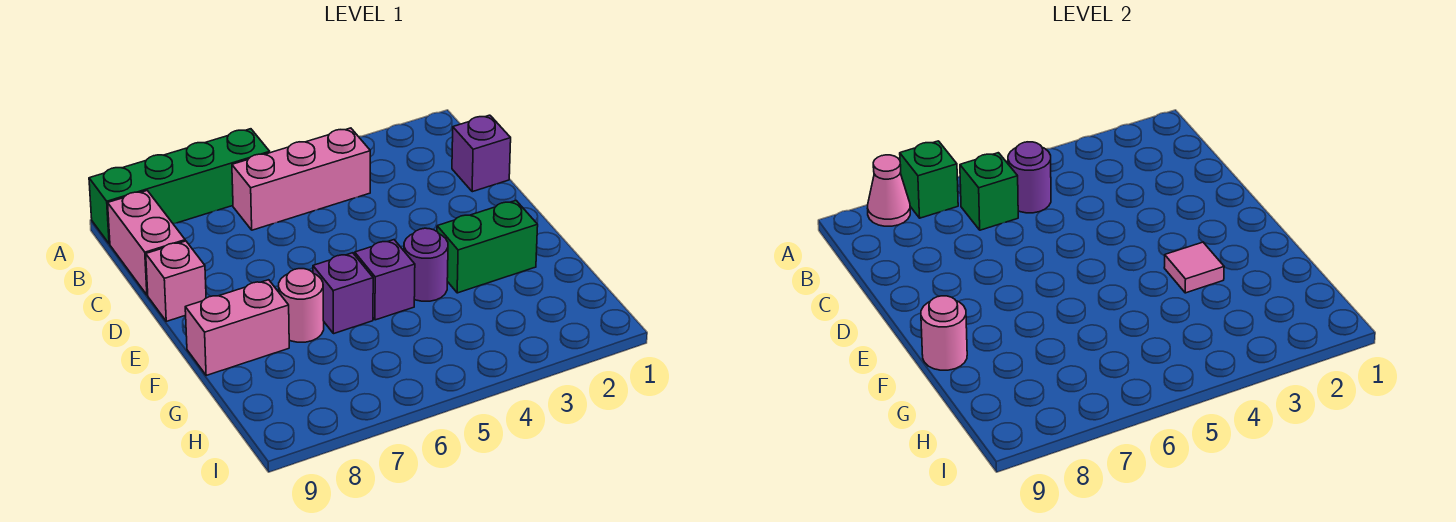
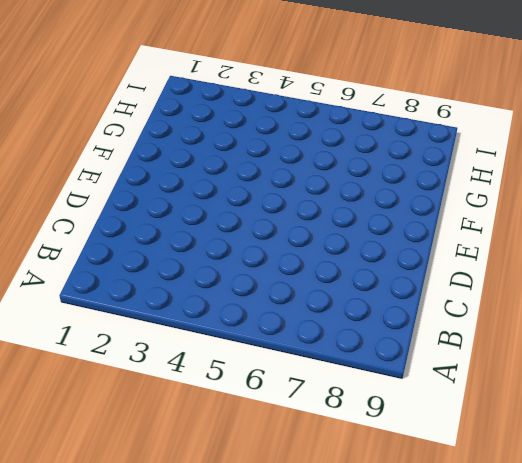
none -> green brick A6:A9 level 1
none -> pink brick B4:B6 level 1
none -> pink brick B9:C9 level 1

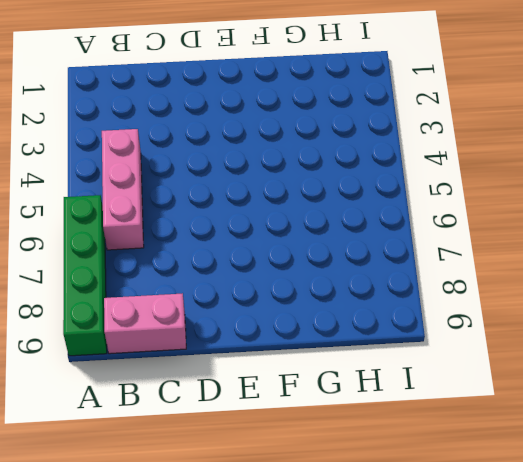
none -> purple brick C1 level 1
none -> pink brick D9 level 1
none -> green brick F2:F3 level 1

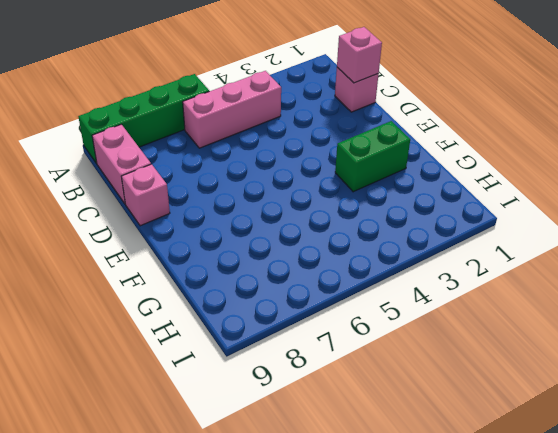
pink brick C1 level 1 -> purple brick C1 level 1
pink brick C1 level 2 -> none
none -> purple round brick F4 level 1
none -> purple brick F5 level 1
none -> purple brick F6 level 1

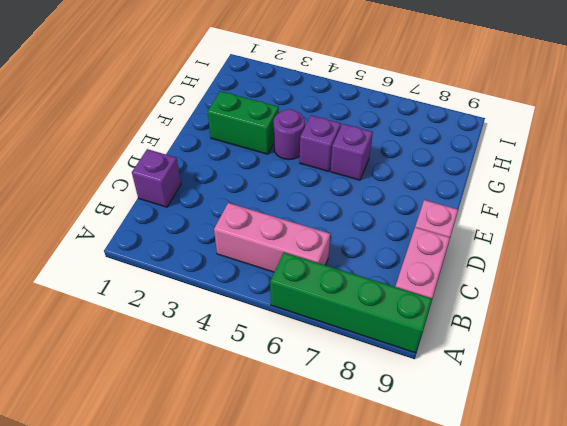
none -> pink round brick F7 level 1
none -> pink brick F8:F9 level 1
none -> green brick A7 level 2

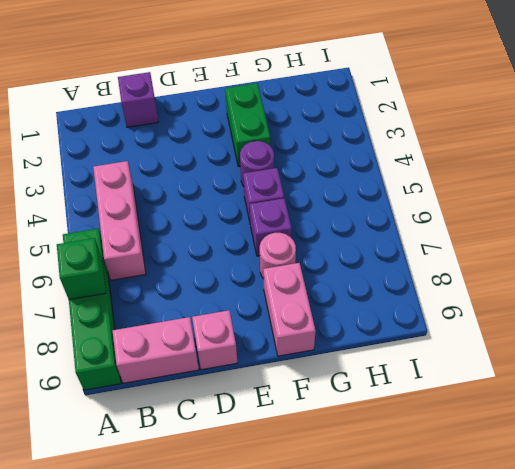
none -> pink cone A8 level 2
none -> purple round brick B5 level 2
none -> green brick B6 level 2

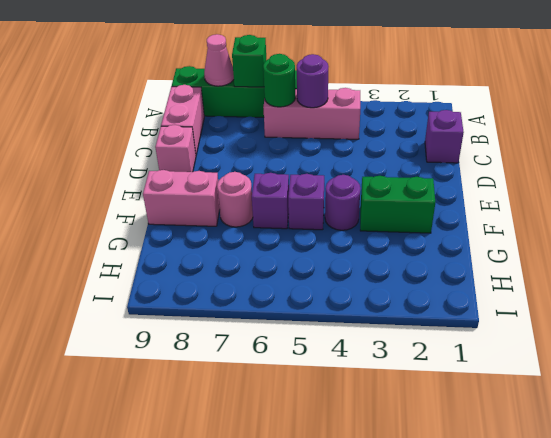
green round brick B6 level 2 -> green brick B6 level 2
none -> pink tile F3 level 2
none -> pink round brick F9 level 2

